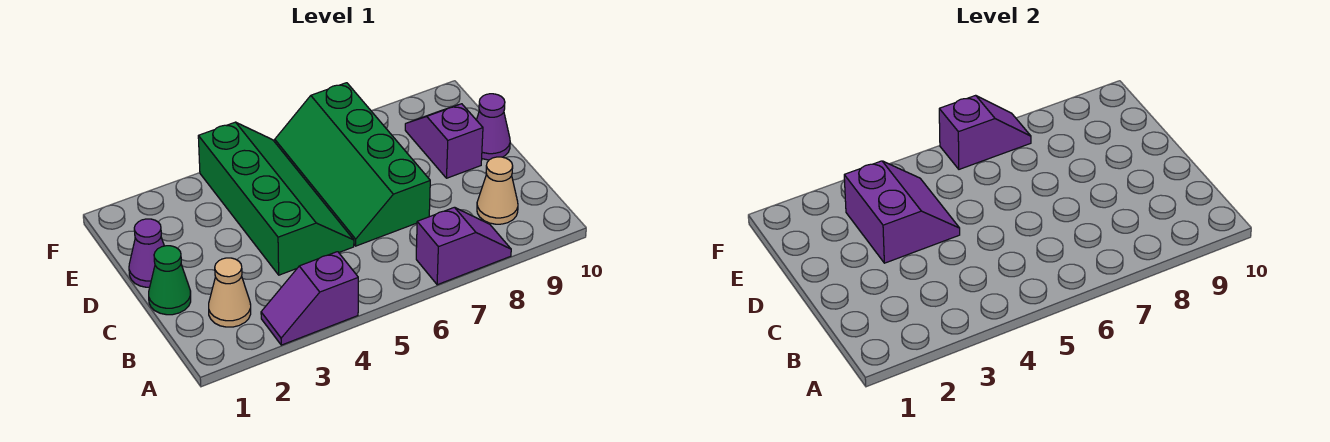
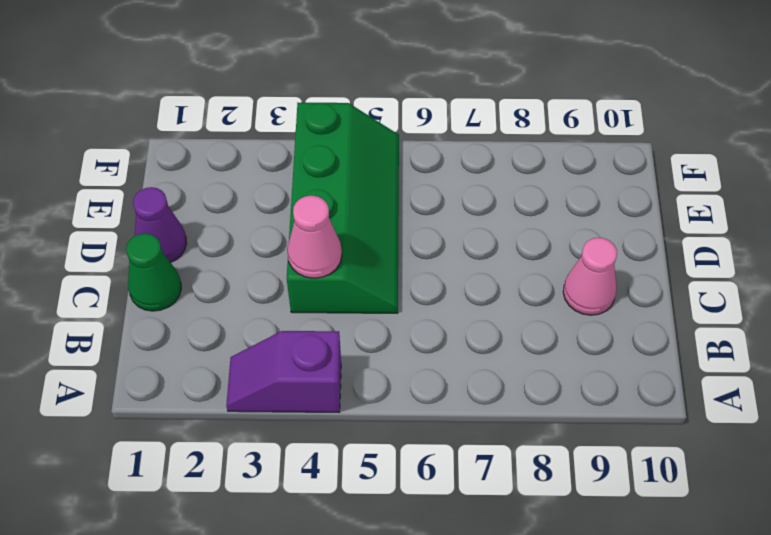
pink cone C4 level 2 -> none
pink cone C9 level 1 -> none
none -> purple slope A7:A8 level 1 top 7
none -> tan cone B2 level 1
none -> tan cone B9 level 1

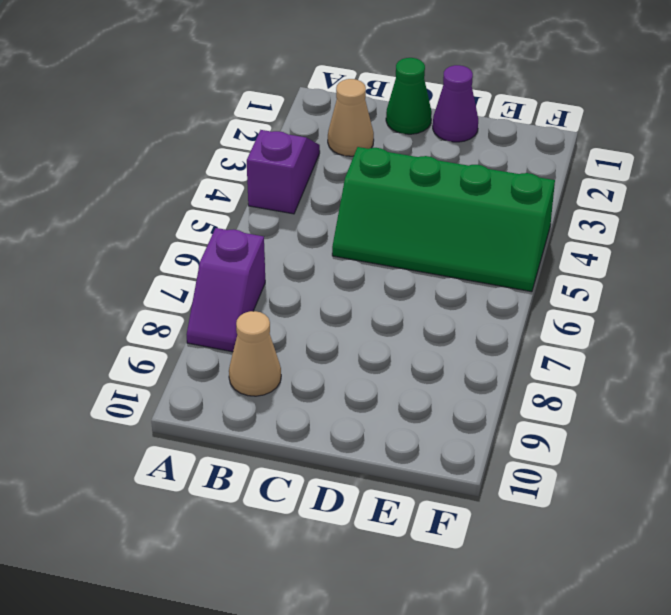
none -> green slope C6:F7 level 1 top 7
none -> purple slope D9:E9 level 1 top D
none -> purple cone D10 level 1

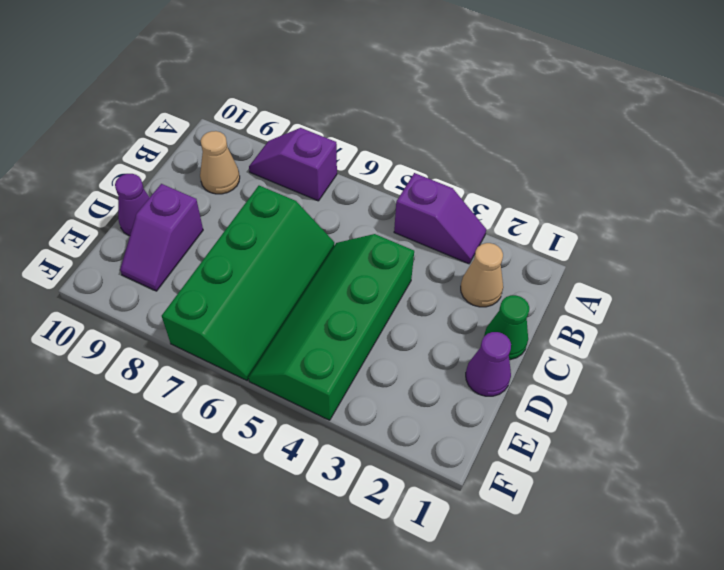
none -> purple slope D3:E4 level 2 top 3
none -> purple slope F6:F7 level 2 top 6

